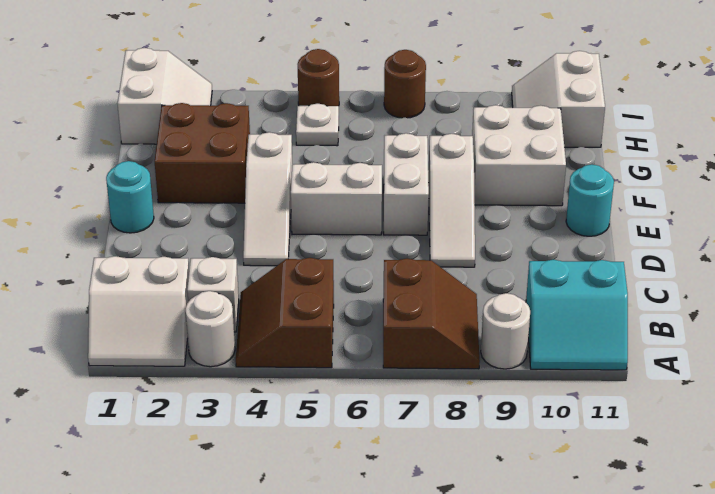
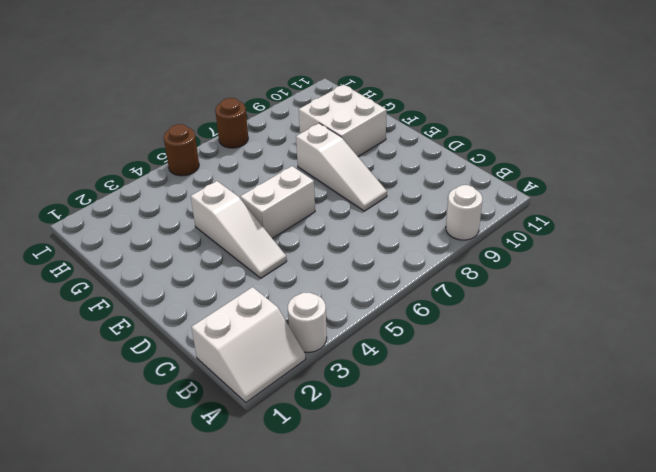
none -> brown slope A4:B5 level 1 top 5
none -> brown slope A7:B8 level 1 top 7
none -> cyan slope A10:B11 level 1 top B

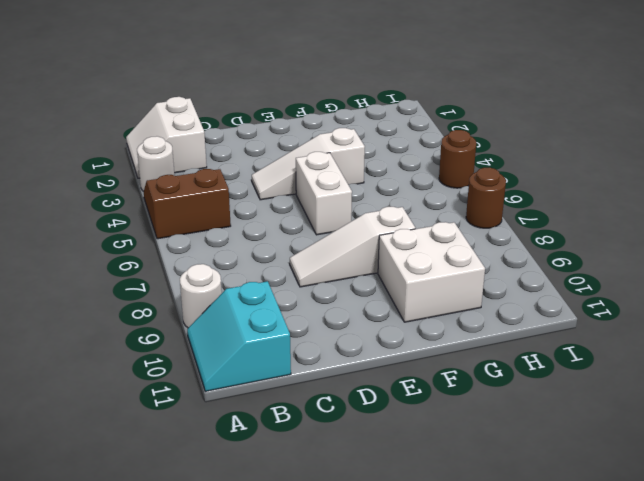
none -> brown slope A7:B8 level 1 top 7
none -> white brick B3 level 1
none -> cyan round brick E1 level 1

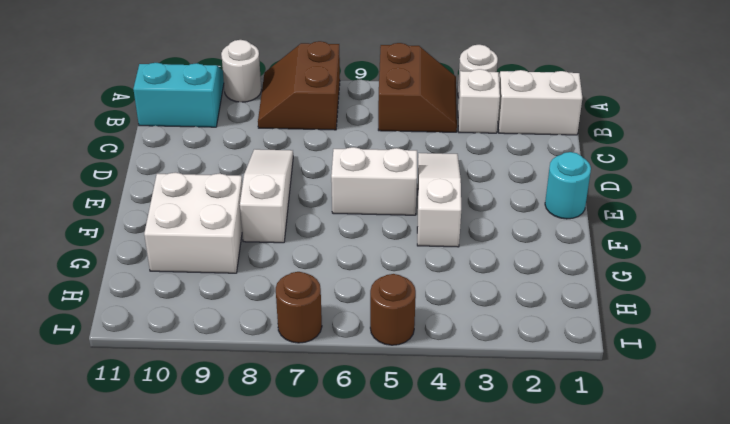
none -> white brick E7:F7 level 1
none -> cyan round brick E11 level 1
none -> brown brick F2:G3 level 1

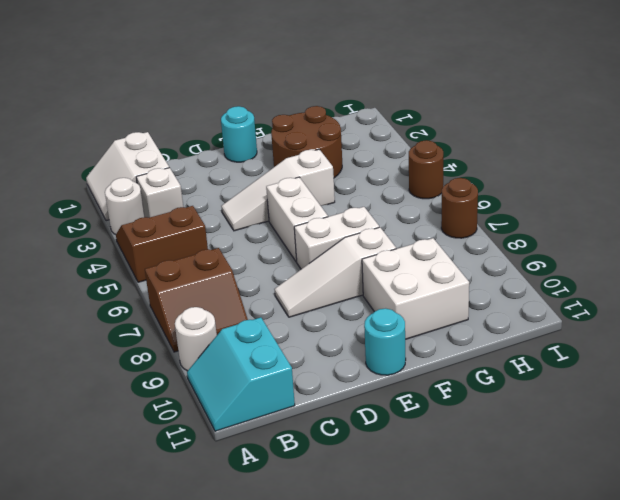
brown round brick F2:G3 level 1 -> brown brick F2:G3 level 1
none -> white slope H1:I2 level 1 top 1
none -> white plate H5 level 1
none -> white slope H10:I11 level 1 top 11

